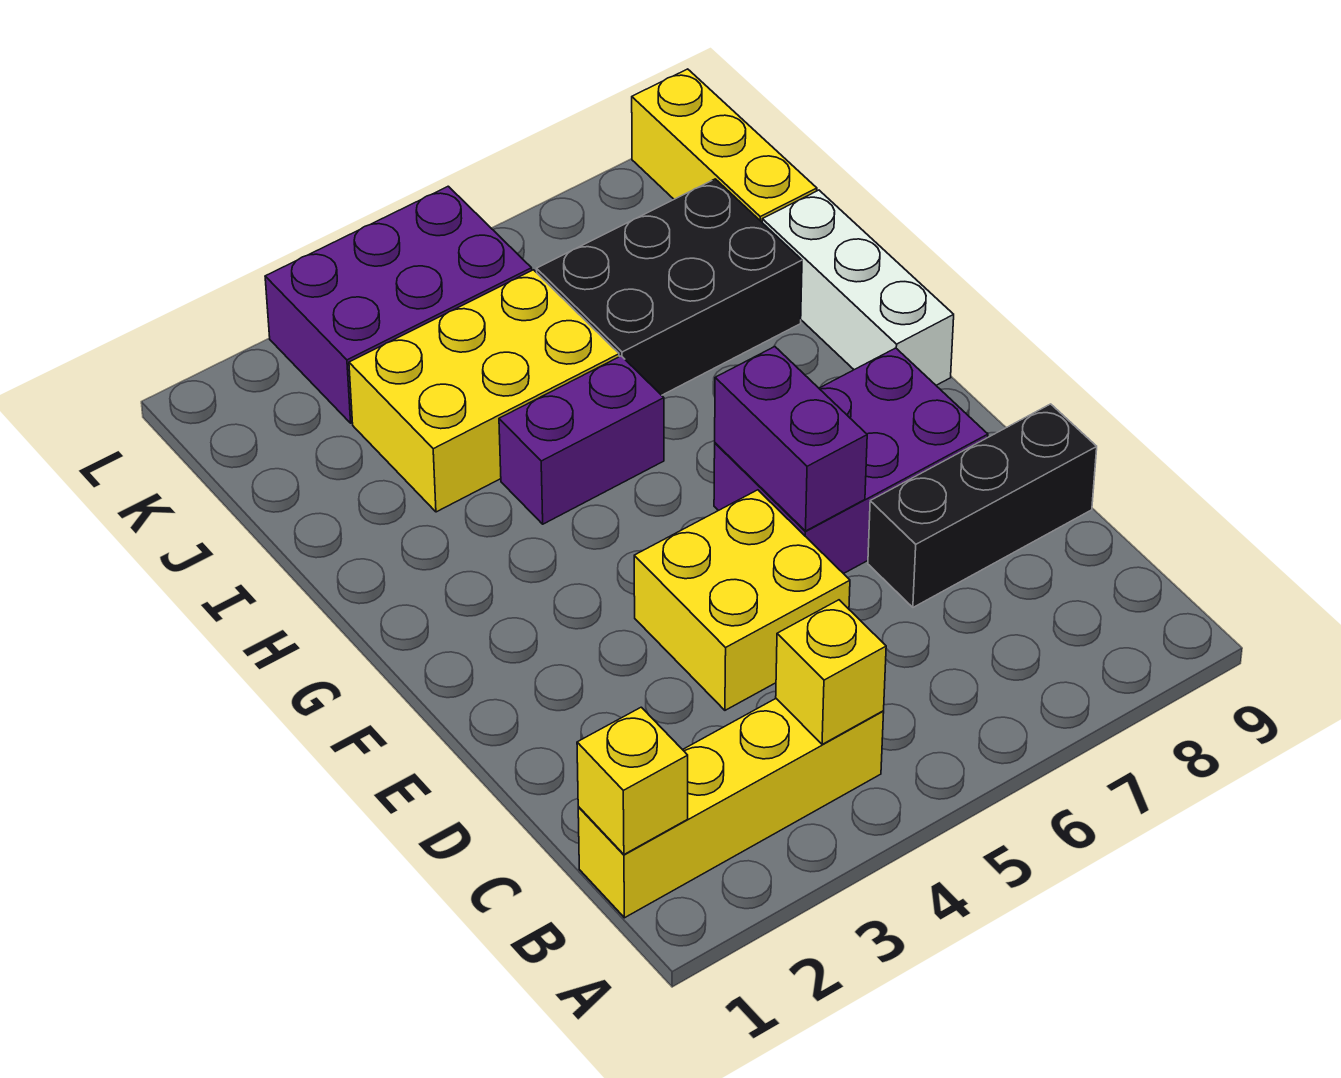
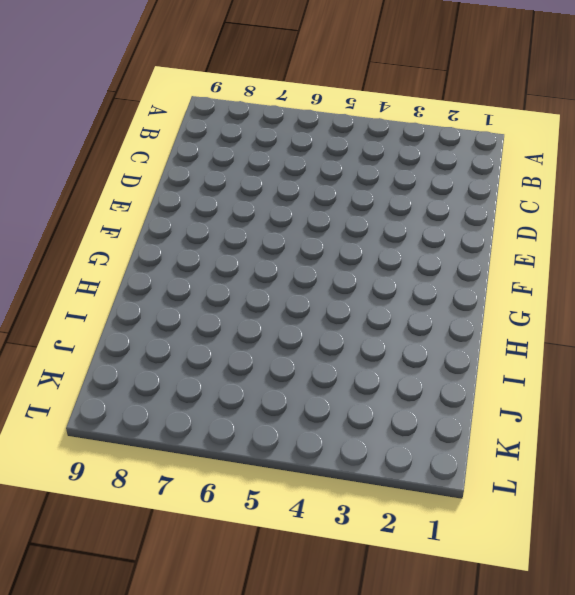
none -> yellow brick B1:B4 level 1
none -> yellow brick D4:E5 level 1
none -> black brick D7:D9 level 1

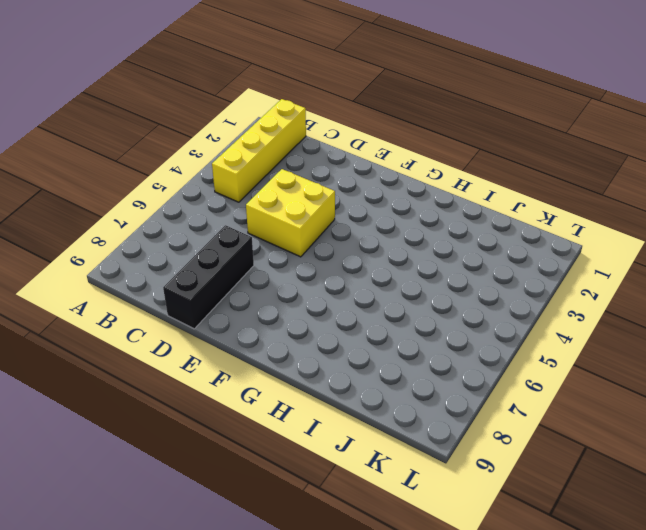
none -> purple brick E6:F8 level 1
none -> white brick G9:I9 level 1
none -> purple brick H4:H5 level 1

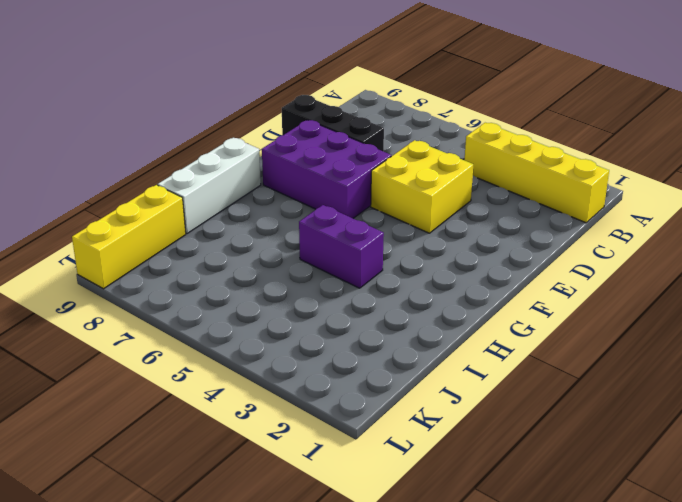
none -> yellow brick I3:J5 level 1
none -> black brick I6:J8 level 1
none -> purple brick K3:L5 level 1

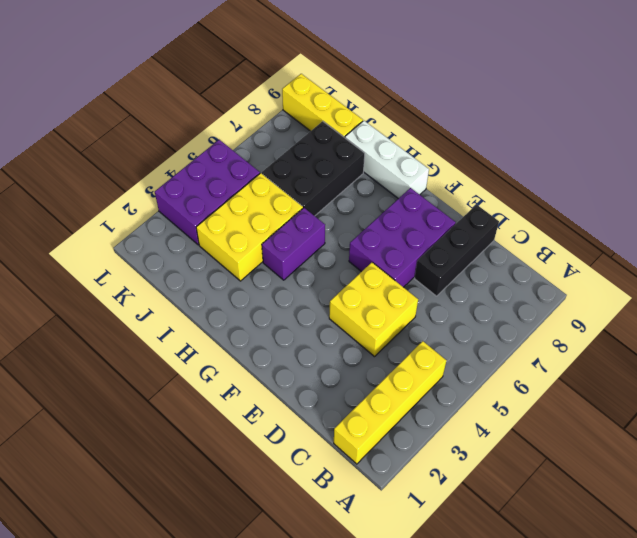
none -> yellow brick B1 level 2
none -> yellow brick B4 level 2
none -> purple brick E6:F6 level 2

